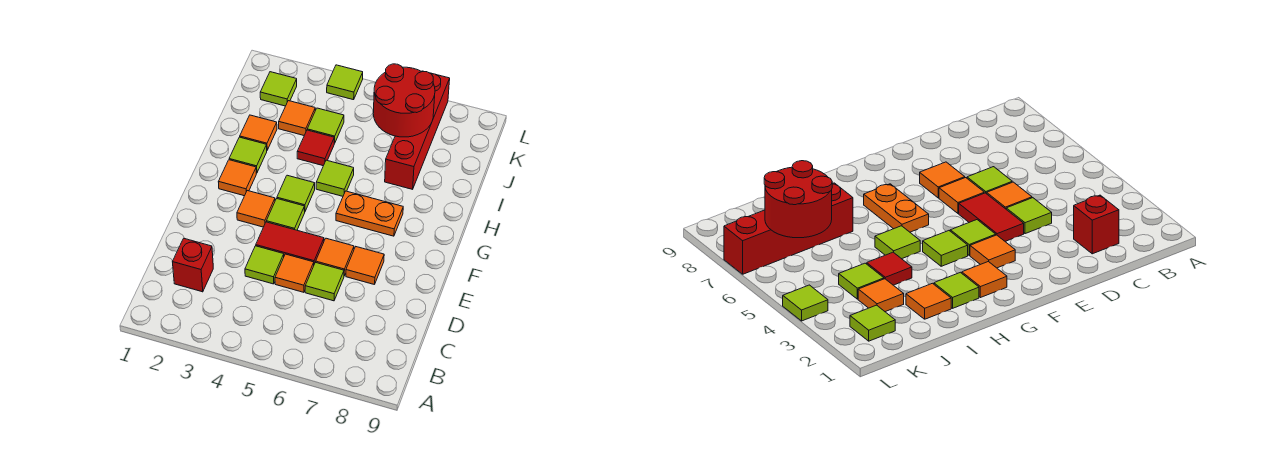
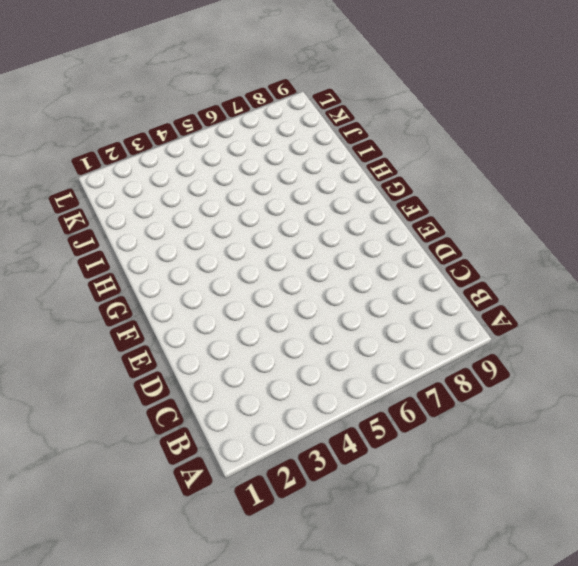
none -> red brick C2 level 1
none -> lime tile D4 level 1
none -> orange tile D5 level 1

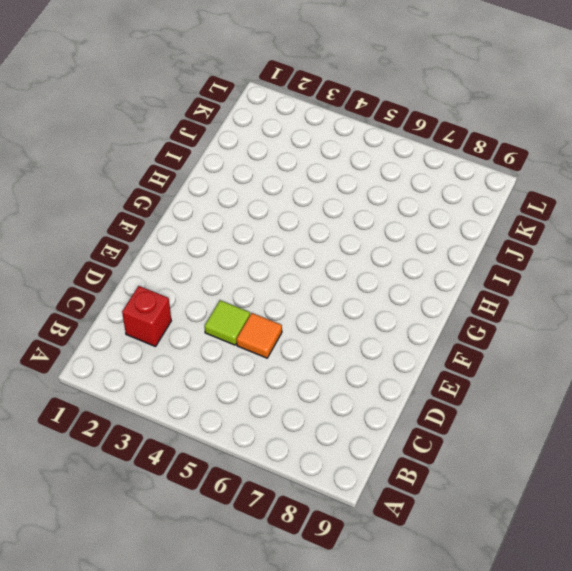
none -> lime tile D6 level 1
none -> red tile E4:E5 level 1
none -> orange tile E6 level 1

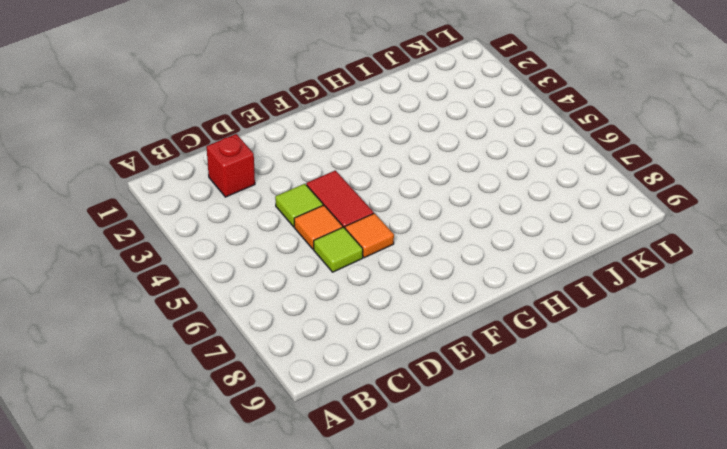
none -> orange tile E7 level 1
none -> orange tile F3 level 1
none -> lime tile F4 level 1

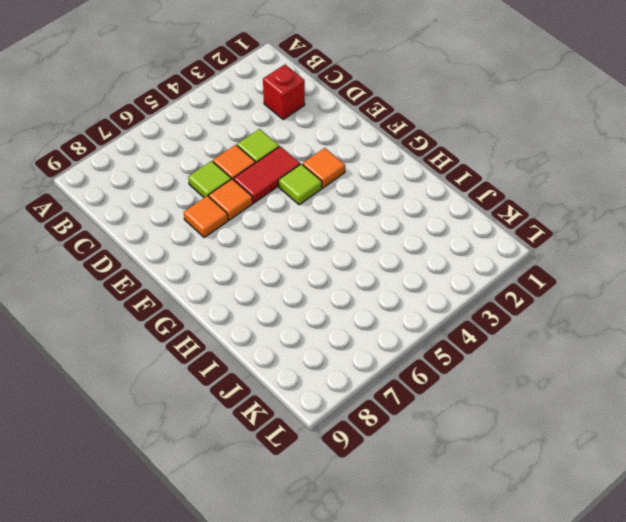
none -> orange tile G2 level 1
none -> lime tile G4 level 1
none -> orange plate G6:G7 level 1

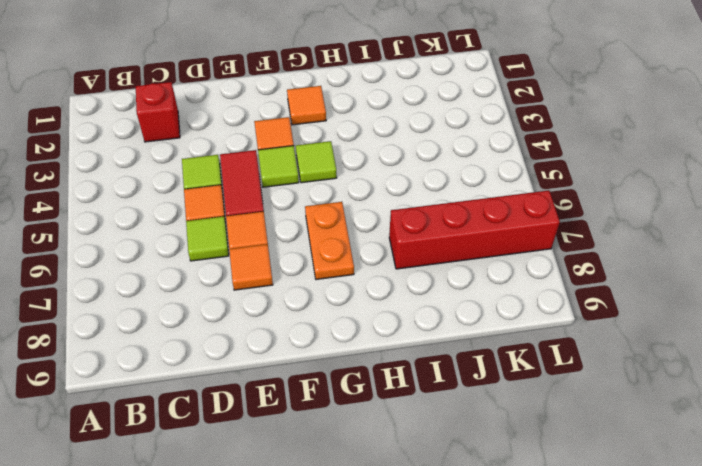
none -> lime tile H2 level 1
none -> lime tile H5 level 1
none -> orange tile I2 level 1

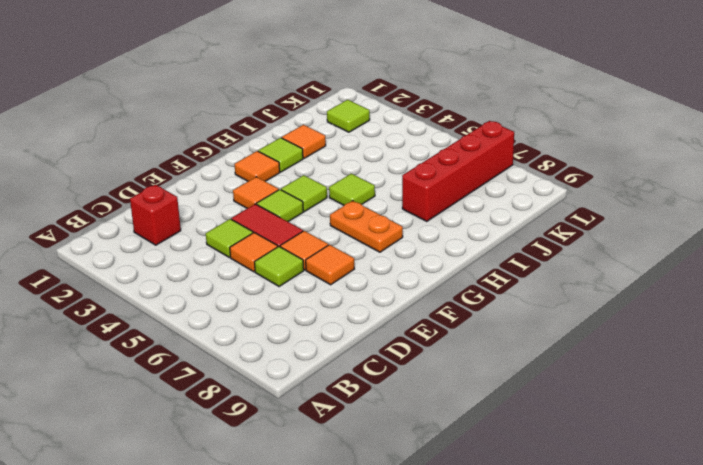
none -> red tile I4 level 1
none -> orange tile J3 level 1
none -> lime tile J4 level 1

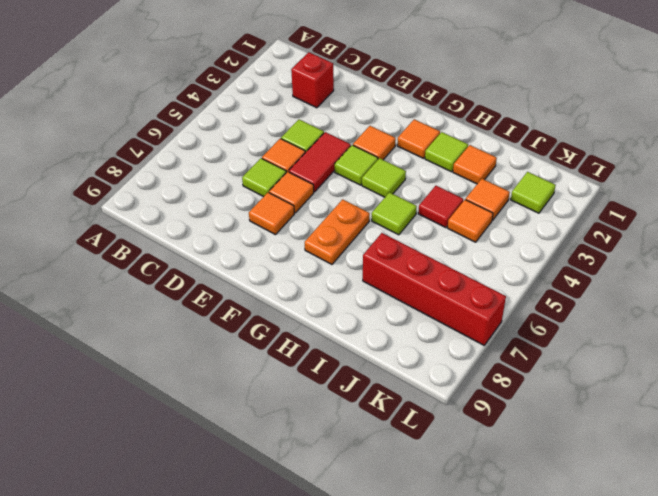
orange tile J4 level 1 -> lime tile J4 level 1
none -> lime tile L4 level 1
none -> red round brick J6:K7 level 2

